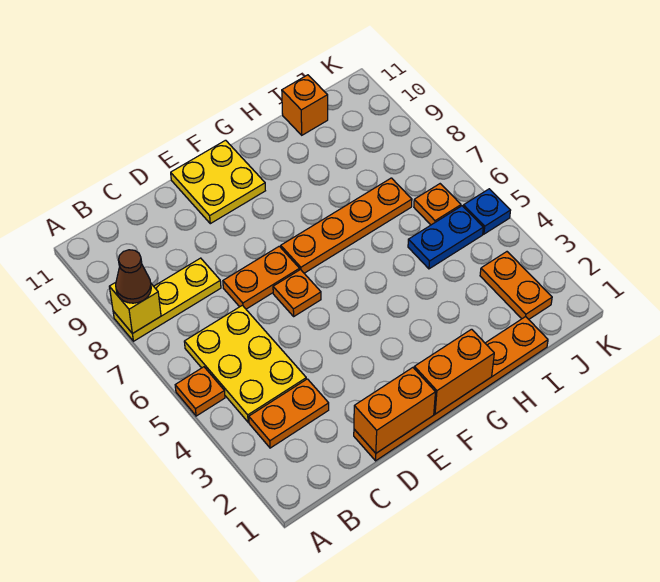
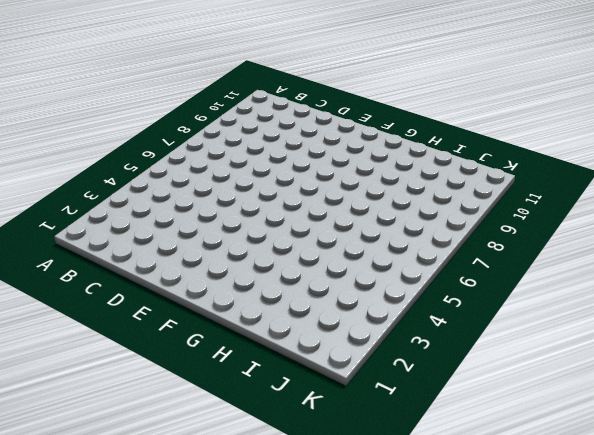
none -> orange plate A5 level 1
none -> yellow plate A8:C8 level 1
none -> orange plate B3:C3 level 1

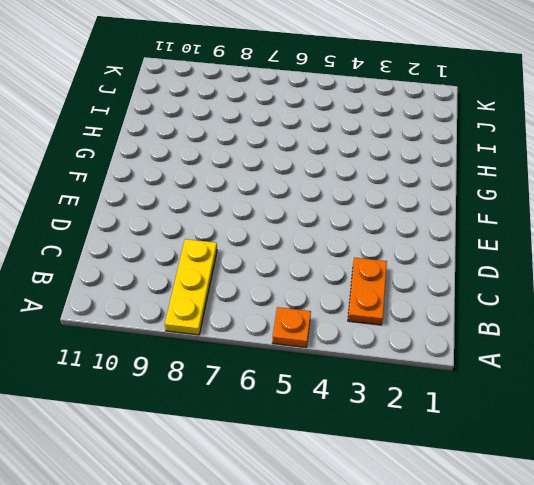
none -> yellow plate B4:C6 level 1
none -> orange plate D1:I1 level 1
none -> orange plate D7:E7 level 1

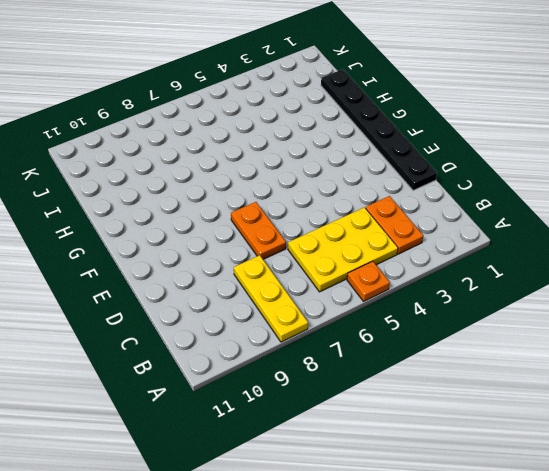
black plate D1:I1 level 1 -> orange plate D1:I1 level 1
none -> orange plate E6 level 1
none -> yellow plate E10:F11 level 1
none -> orange plate F7:I7 level 1

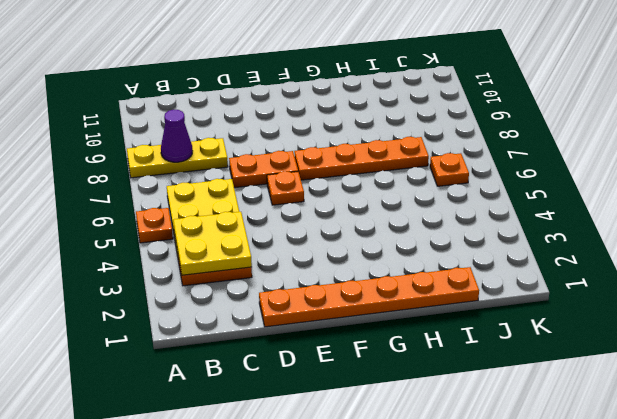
yellow plate B3:C4 level 2 -> yellow plate E10:F11 level 1
purple cone B8 level 2 -> none
none -> blue plate I5:J5 level 1
none -> orange brick I11 level 1
none -> orange plate J2:J3 level 1

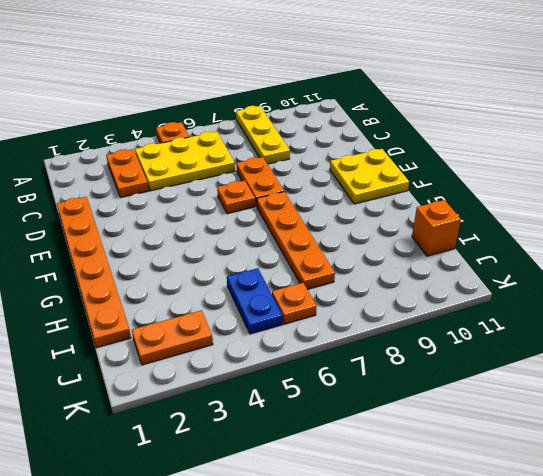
none -> blue plate K5 level 1
none -> yellow brick A8 level 2
none -> orange brick D1:E1 level 2

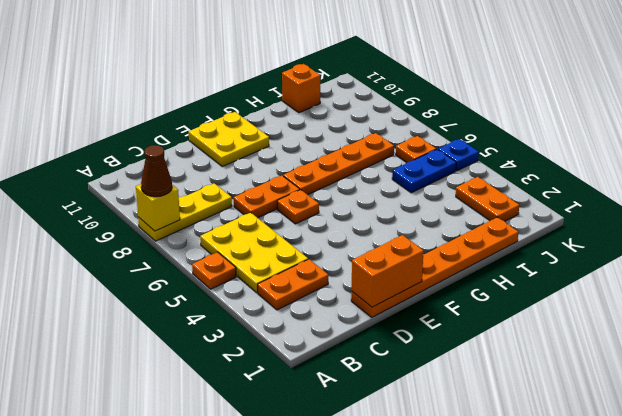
none -> orange brick F1:G1 level 2

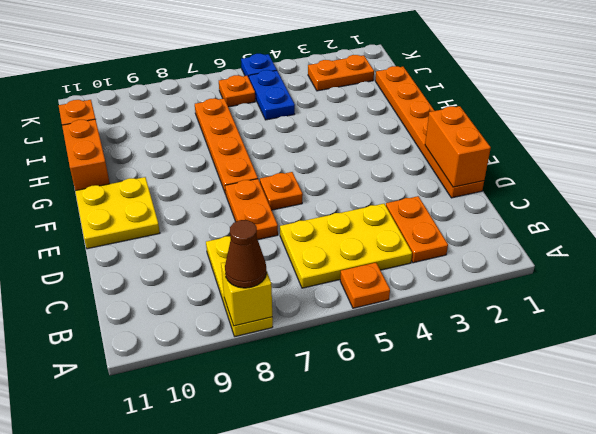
orange brick G11:H11 level 1 -> orange brick F1:G1 level 2

